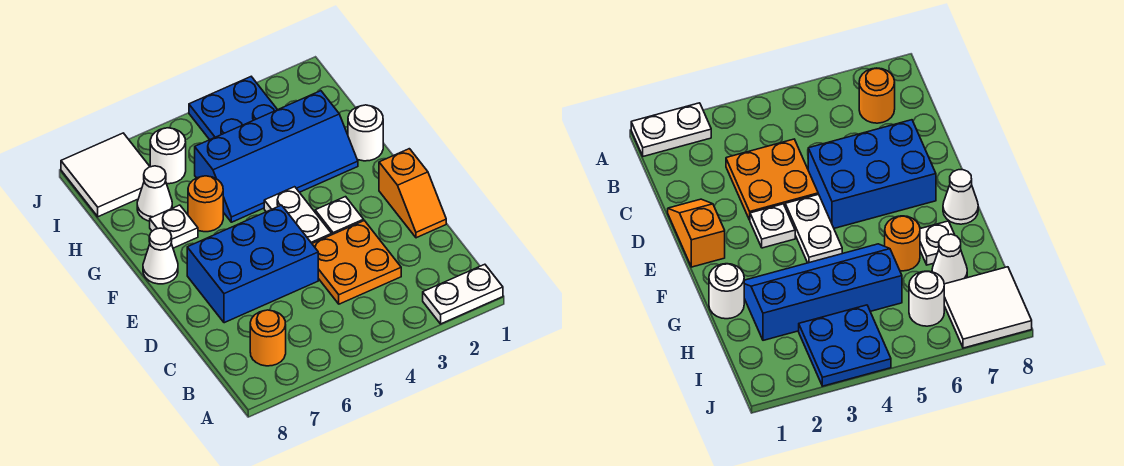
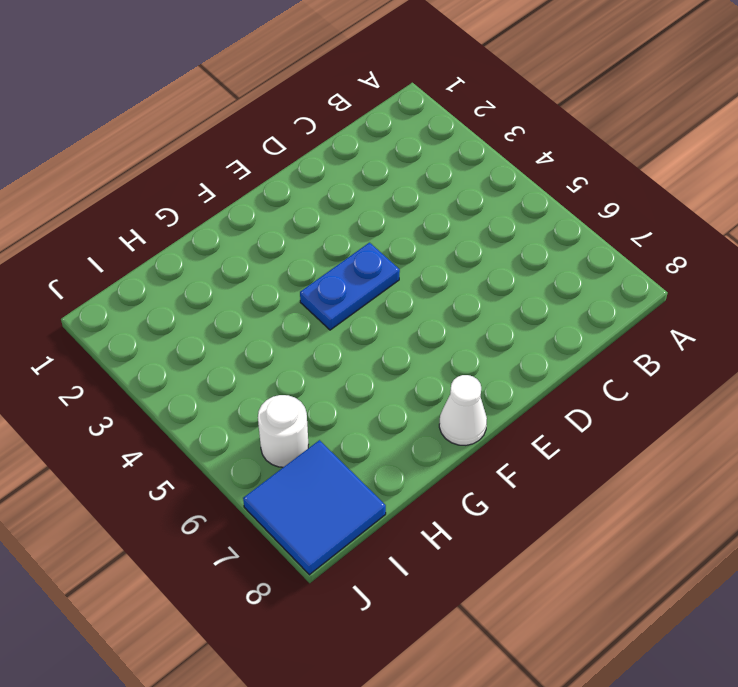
blue plate E4:F4 level 1 -> white plate E4:F4 level 1
blue tile I7:J8 level 1 -> white tile I7:J8 level 1
none -> white plate A1:A2 level 1
none -> orange round brick B7 level 1
none -> orange plate C3:D4 level 1

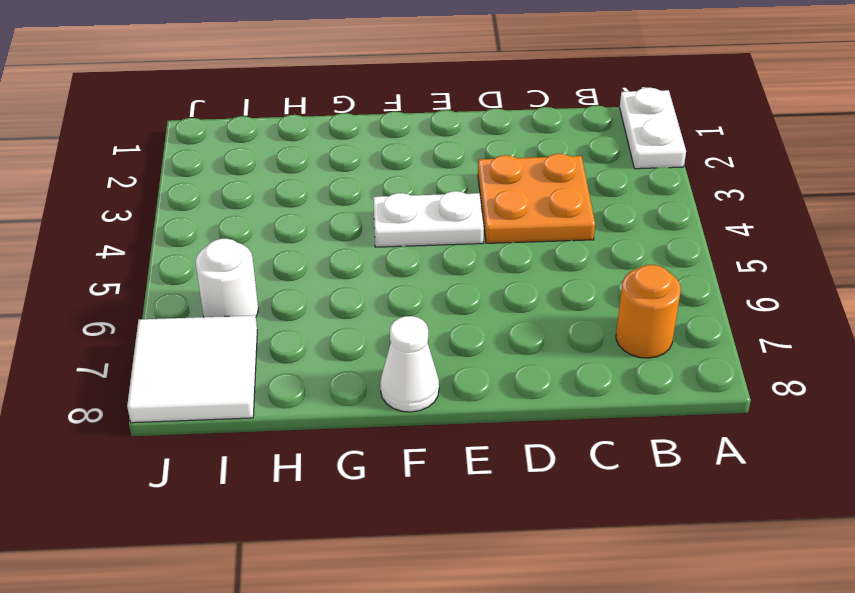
none -> orange slope D1:E1 level 1 top E
none -> blue brick D5:E7 level 1
none -> white plate E3 level 1

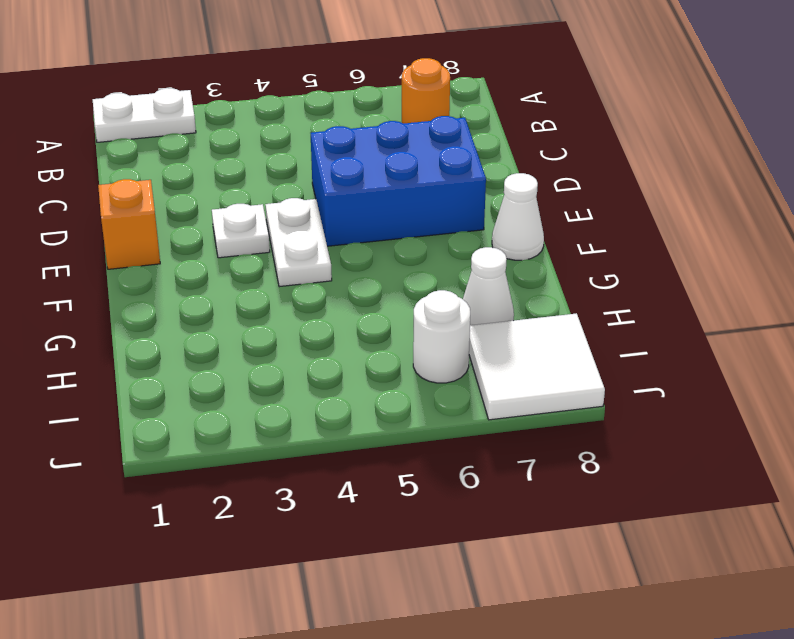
none -> orange plate C3:D4 level 1
none -> white round brick G1 level 1
none -> blue slope G2:H5 level 1 top H

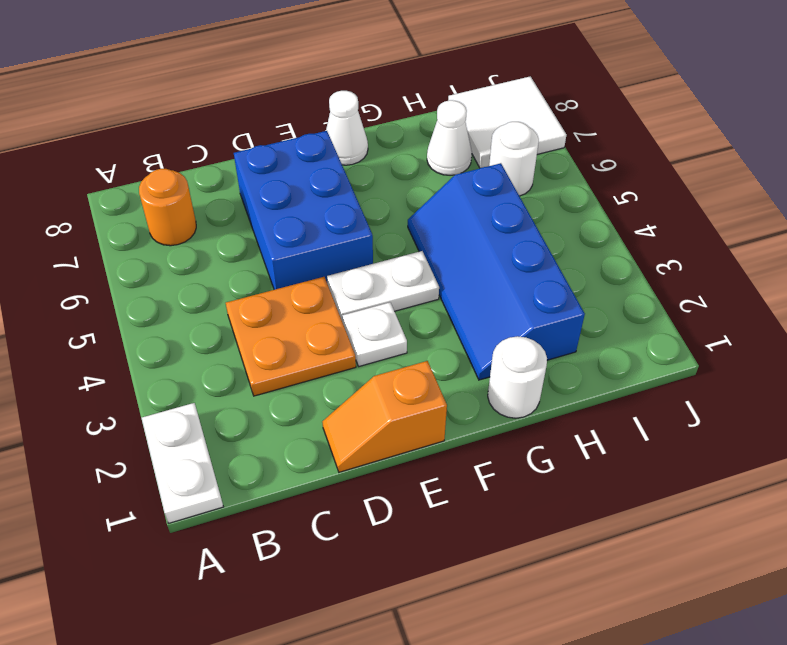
none -> orange round brick G6 level 1
none -> white plate G7 level 1
none -> blue plate I3:J4 level 1

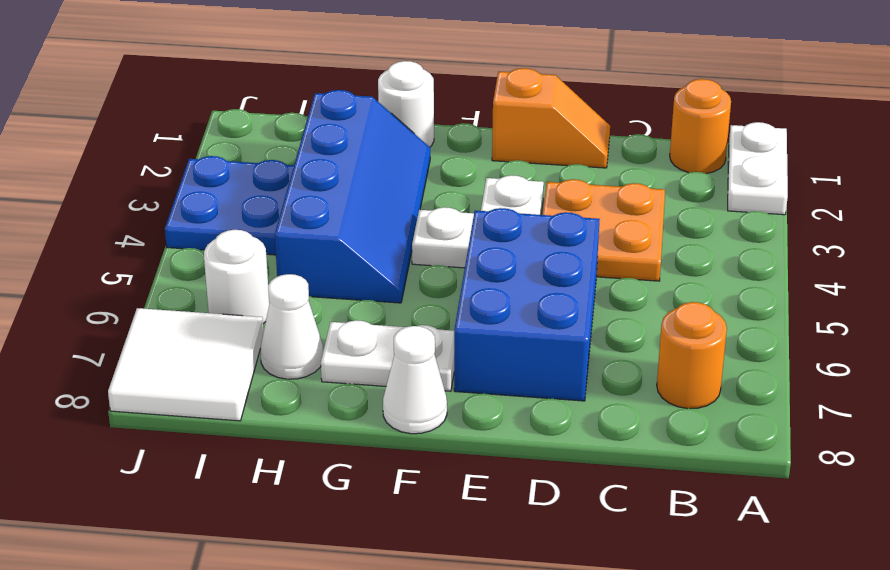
orange round brick B1 level 1 -> orange round brick G6 level 1
white plate F7:G7 level 1 -> white plate G7 level 1

